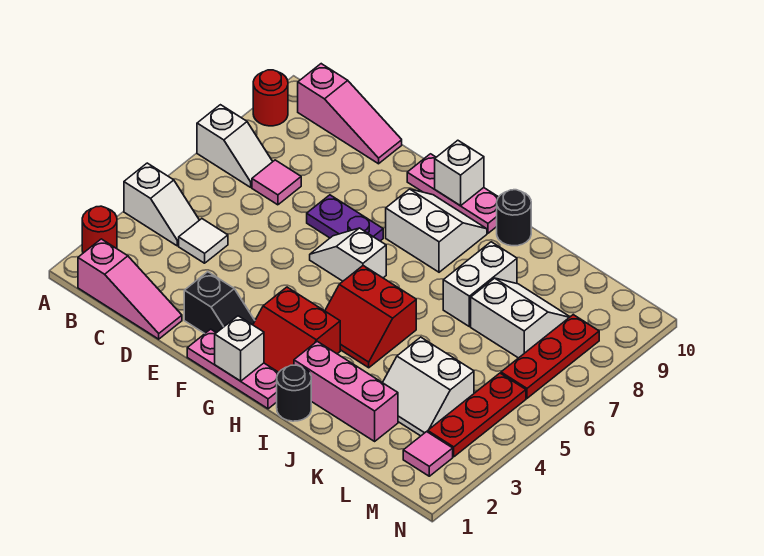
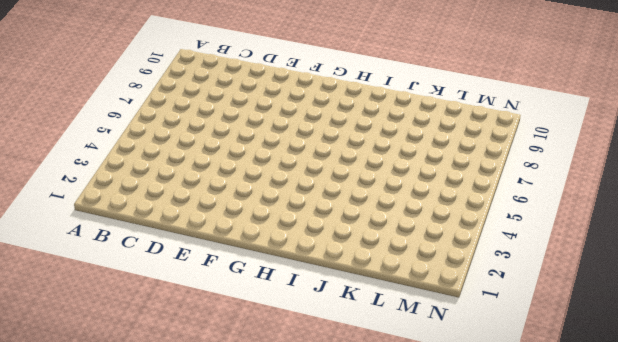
none -> red round brick A2 level 1
none -> white slope A4:B4 level 1 top A
none -> white slope A7:B7 level 1 top A

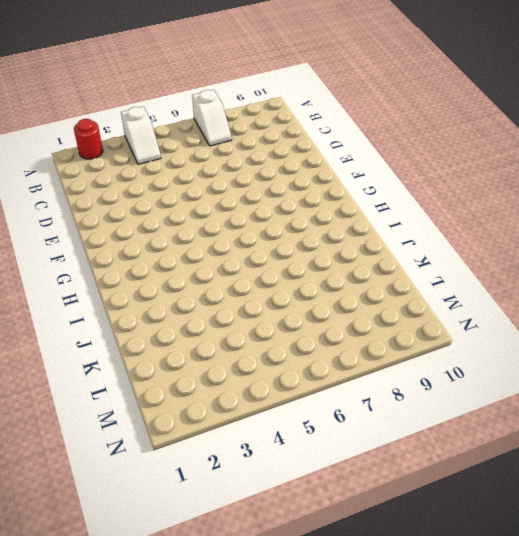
none -> red round brick A9 level 1
none -> pink slope B1:D1 level 1 top B
none -> pink slope B10:D10 level 1 top B

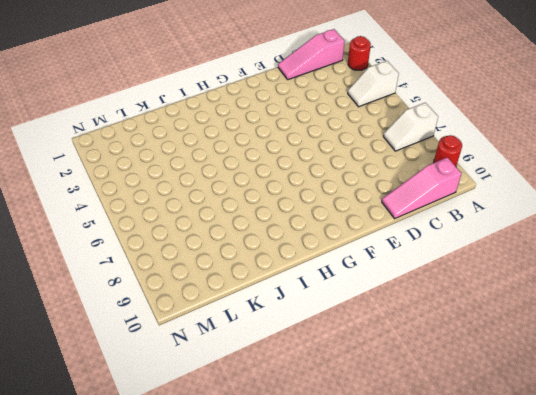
none -> white tile C4 level 1
none -> pink tile C7 level 1
none -> black slope E2:F2 level 1 top E

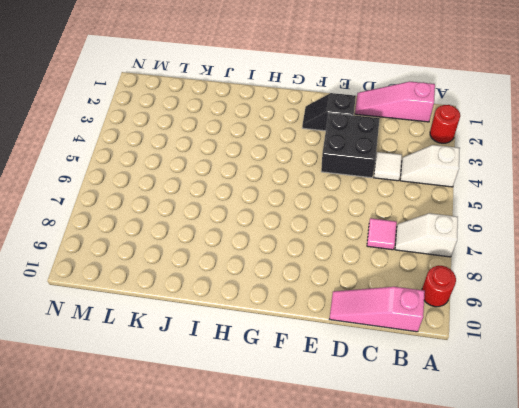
black brick D3:E4 level 1 -> none
none -> purple plate E7:F7 level 1
none -> pink plate F1:H1 level 1
none -> white slope F6:G6 level 1 top G

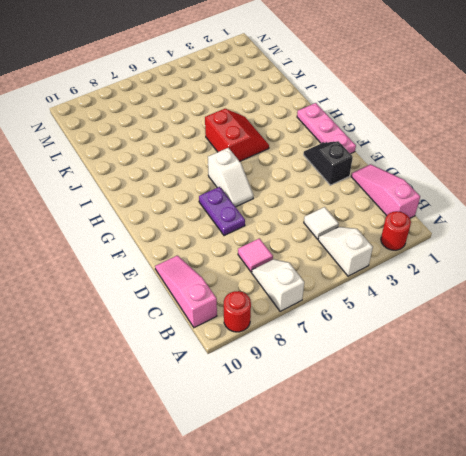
none -> pink plate F10:H10 level 1
none -> red slope G2:H3 level 1 top 3
none -> white slope G8:H9 level 1 top 8

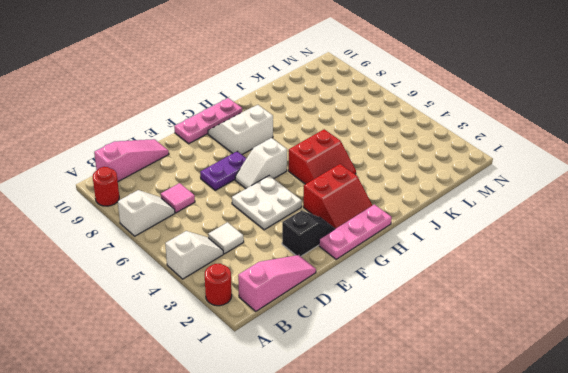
white plate E4:F5 level 1 -> none
none -> black round brick I1 level 1
none -> pink brick I2:K2 level 1
none -> black round brick I10 level 1

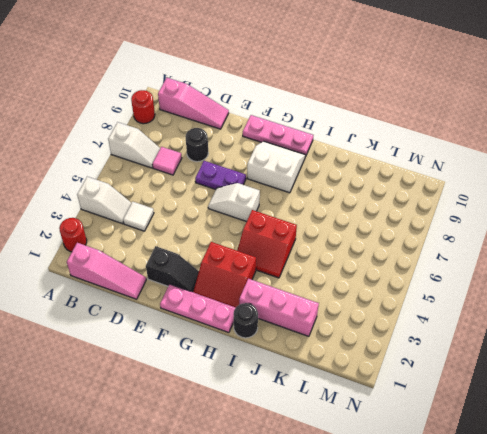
black round brick D8 level 1 -> black round brick I10 level 1
none -> white brick J7:J8 level 1
none -> white slope K3:L4 level 1 top 4
none -> white slope K7:L8 level 1 top 7

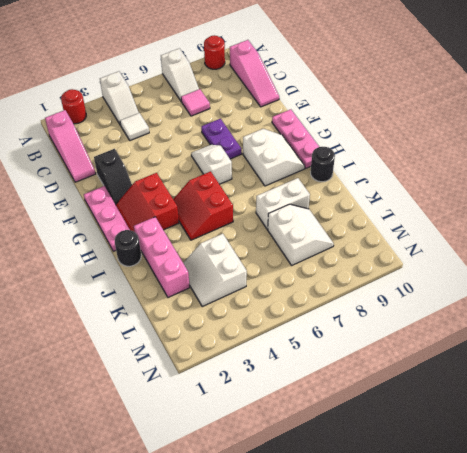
none -> pink tile M2 level 1
none -> red plate M3:M5 level 1
none -> red plate M6:M8 level 1

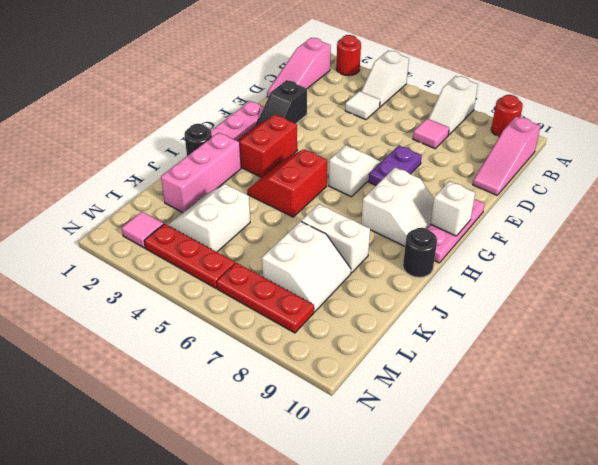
none -> white brick G1 level 2

